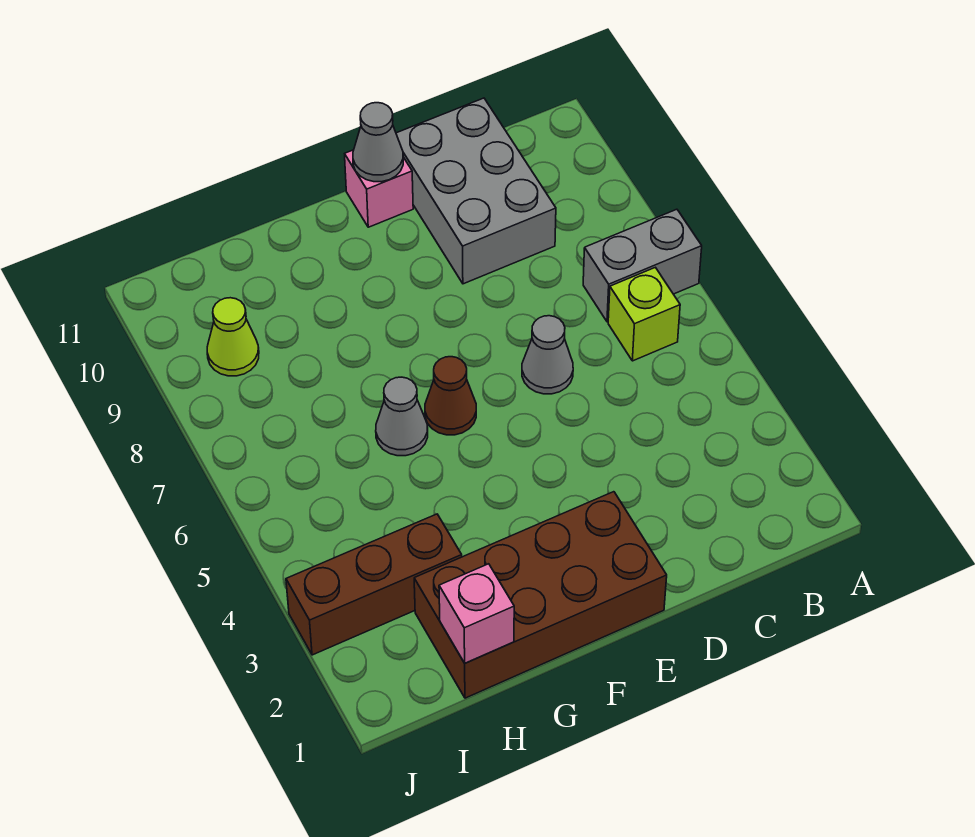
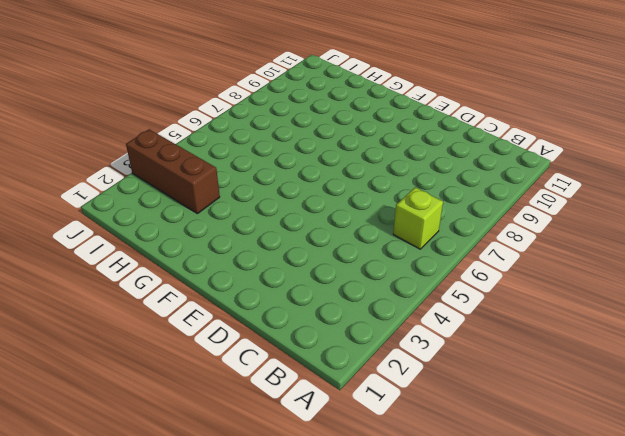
none -> grey brick A7:B7 level 1
none -> grey brick C9:D11 level 1
none -> grey cone D6 level 1

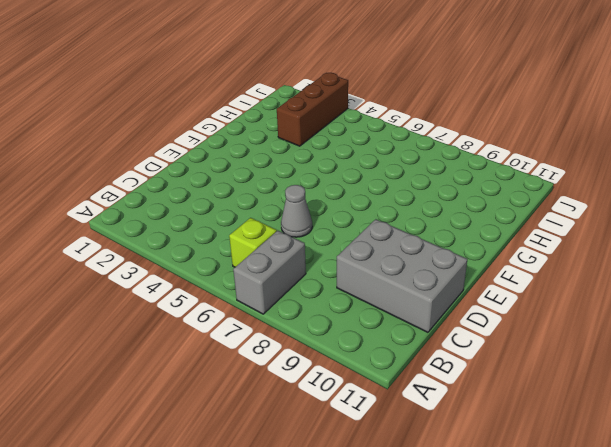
none -> brown brick E1:H2 level 1
none -> pink brick E11 level 1
none -> brown cone F6 level 1

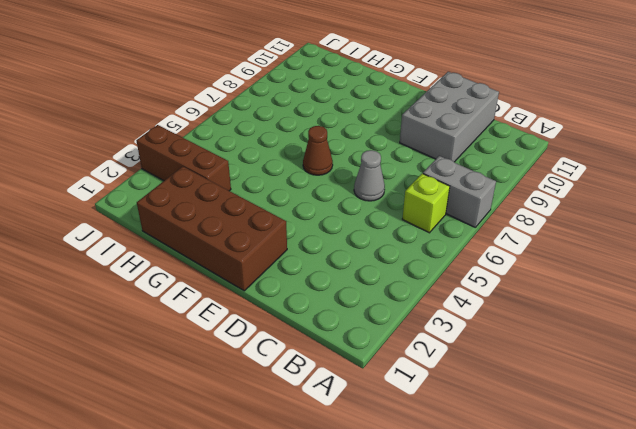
none -> pink brick E11 level 1
none -> grey cone G6 level 1
none -> lime cone I9 level 1

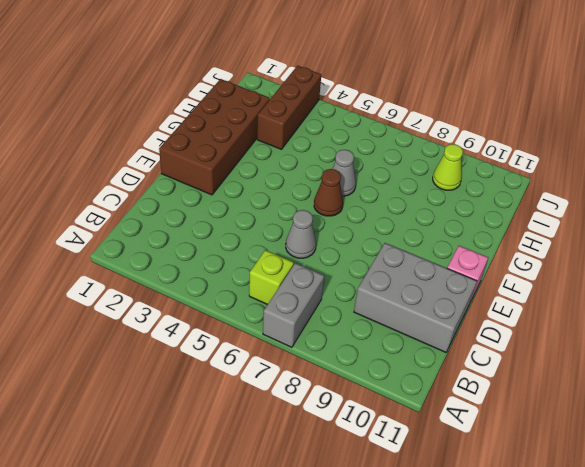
none -> grey cone E11 level 2
none -> pink brick H1 level 2

